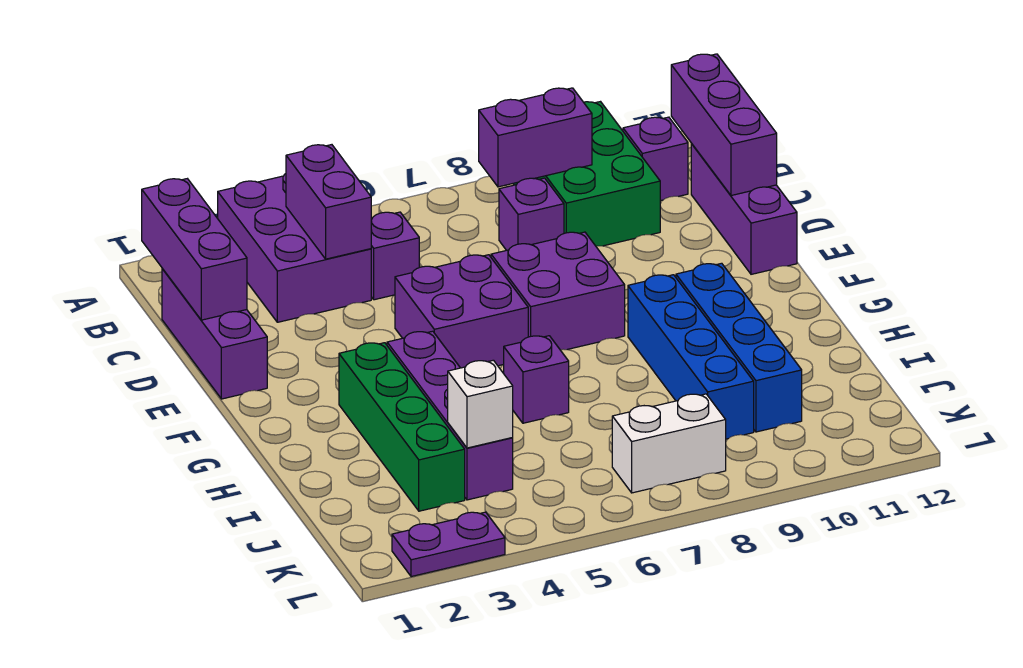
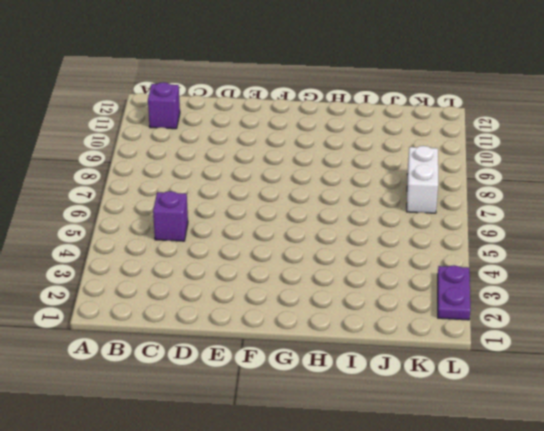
none -> purple brick A3:C4 level 1
none -> green brick A9:C10 level 1
none -> purple brick C1:E1 level 1

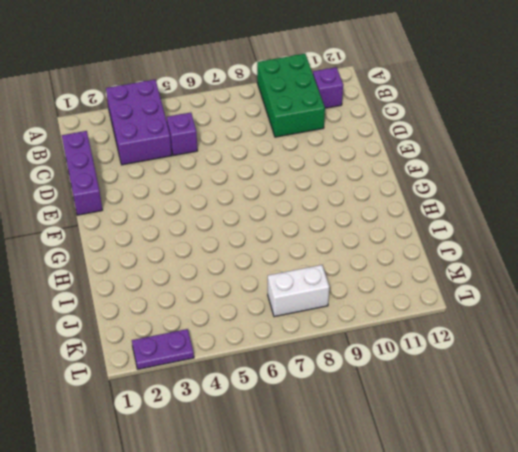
none -> purple brick C8 level 1
none -> purple brick C12:E12 level 1
none -> purple brick E5:F6 level 1

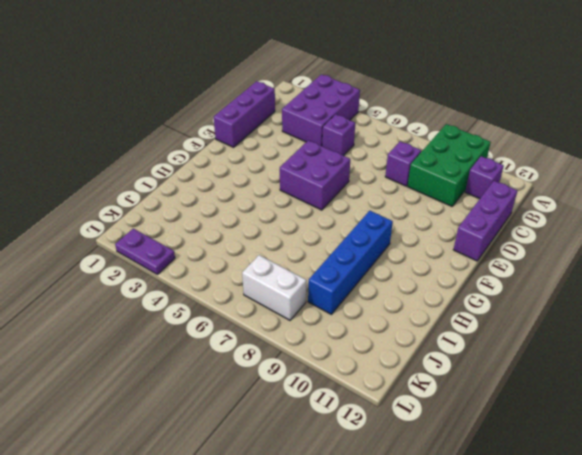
none -> purple brick E7:F8 level 1
none -> green brick G3:J3 level 1
none -> purple brick G4:J4 level 1

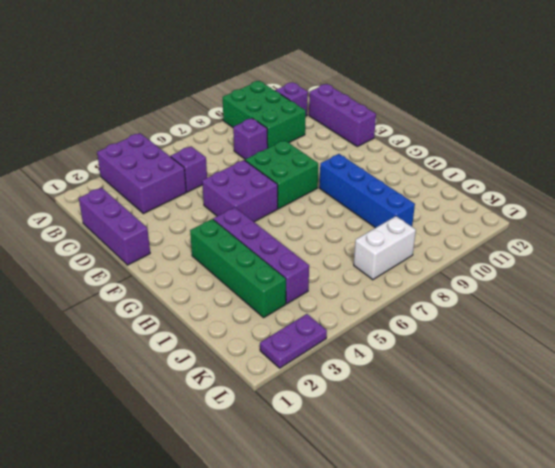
green brick E7:F8 level 1 -> purple brick E7:F8 level 1
none -> blue brick G10:J10 level 1
none -> purple brick H6 level 1
none -> purple brick B1:D1 level 2

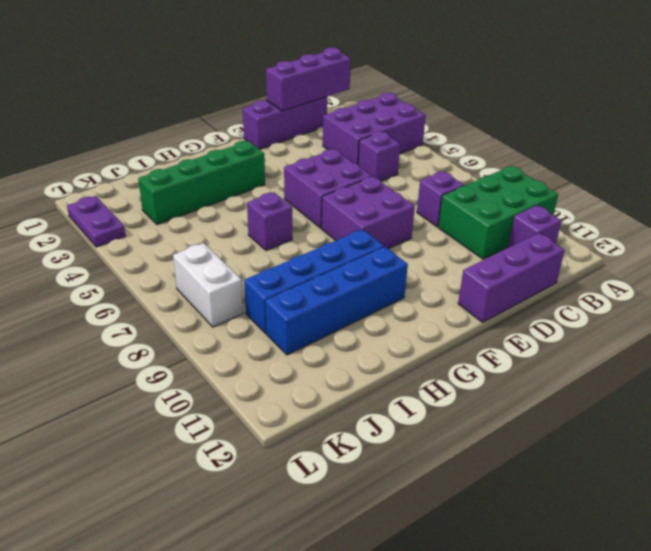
none -> purple brick G4:J4 level 1
none -> purple brick B4:C4 level 2
none -> purple brick B8:B9 level 2

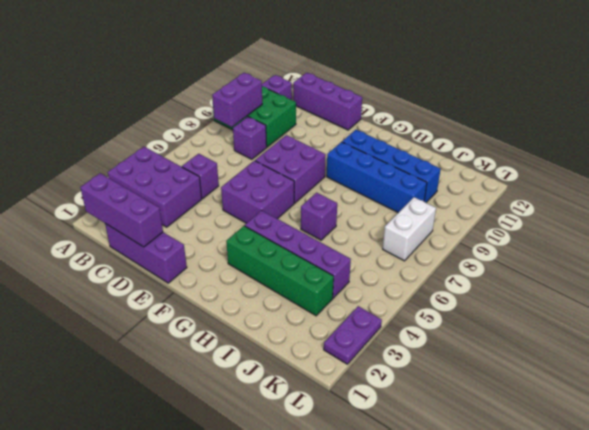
none -> purple brick B4:C4 level 2
none -> purple brick B12:D12 level 2
none -> white brick J4 level 2

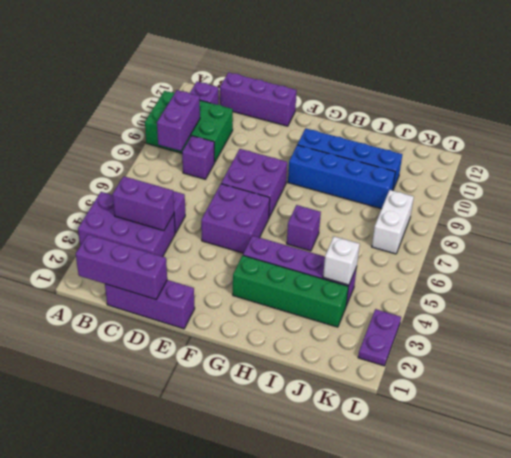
none -> purple brick B12:D12 level 2

